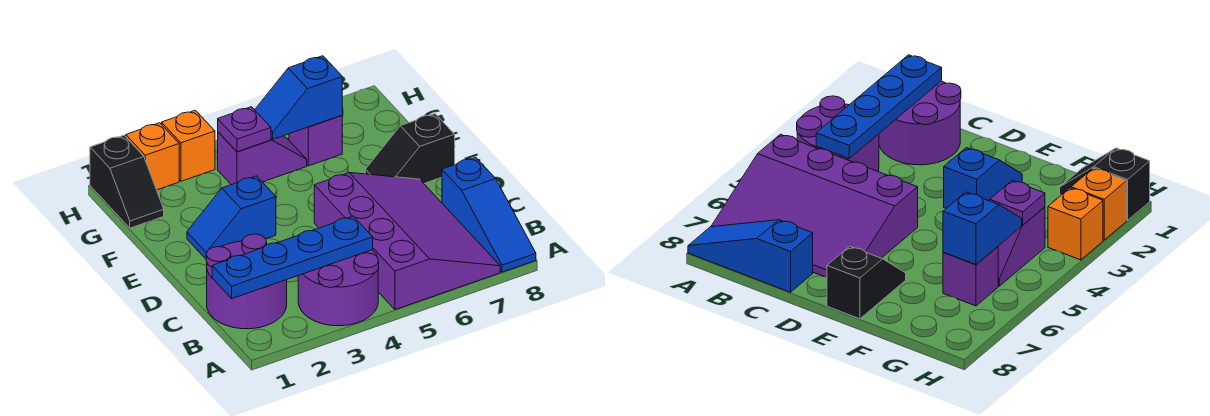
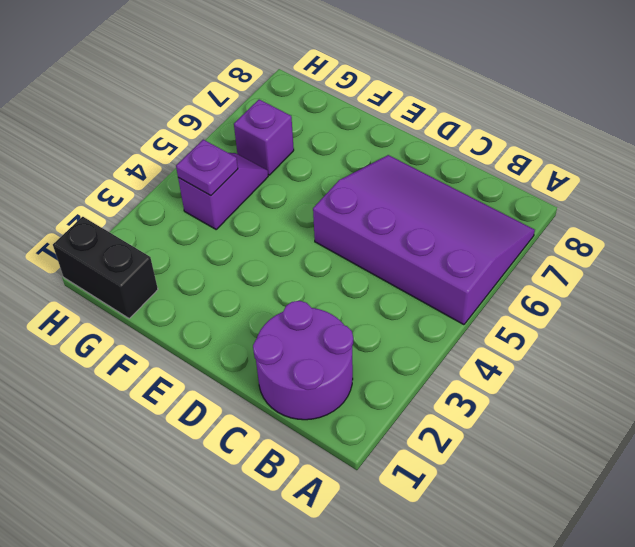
black brick G1:H1 level 1 -> black slope G1:H1 level 1 top H
none -> purple round brick A3:B4 level 1
none -> blue slope A8:C8 level 1 top C
none -> blue slope E2:E3 level 1 top 3

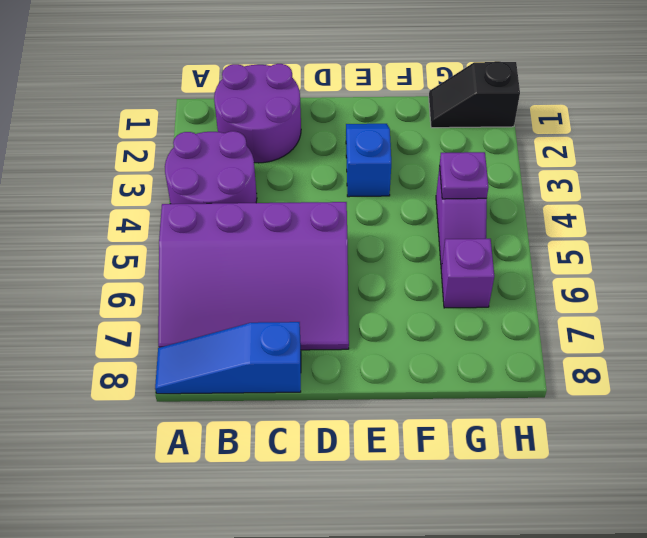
none -> black slope E7:E8 level 1 top 8
none -> orange brick H2 level 1
none -> orange brick H3 level 1

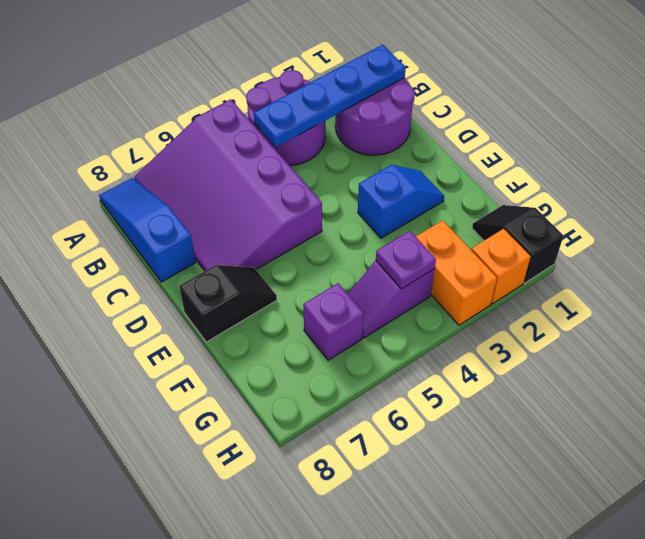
orange brick G3:H3 level 1 -> orange brick H3 level 1
none -> blue slope G5:G6 level 2 top 6

